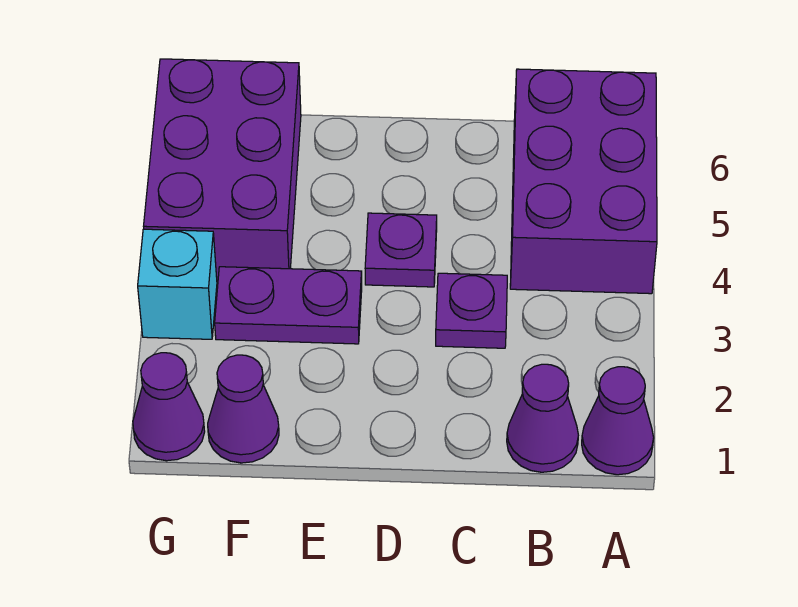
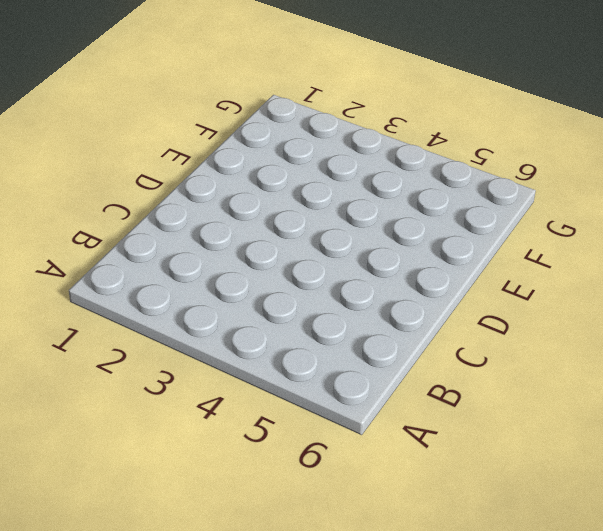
none -> purple cone A1 level 1
none -> purple brick A4:B6 level 1

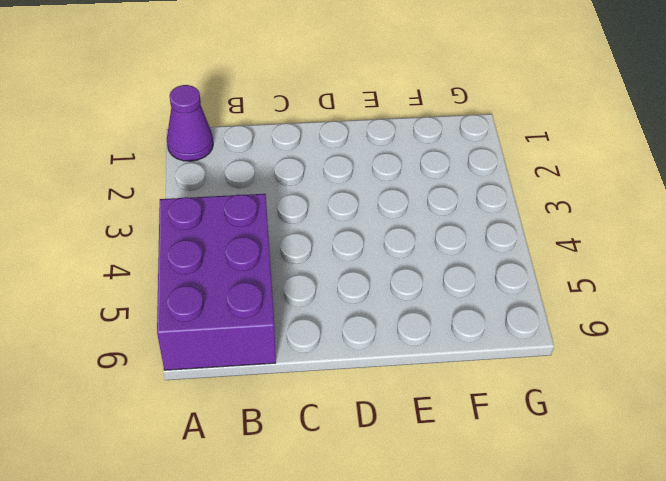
none -> purple cone B1 level 1
none -> purple plate C3 level 1

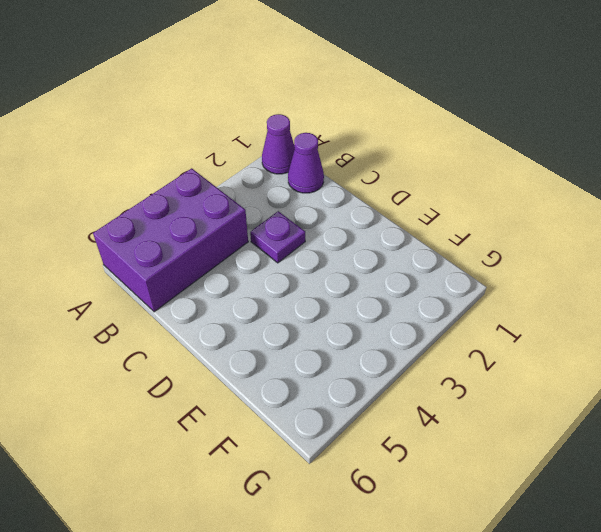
none -> purple plate D4 level 1
none -> purple plate E3:F3 level 1

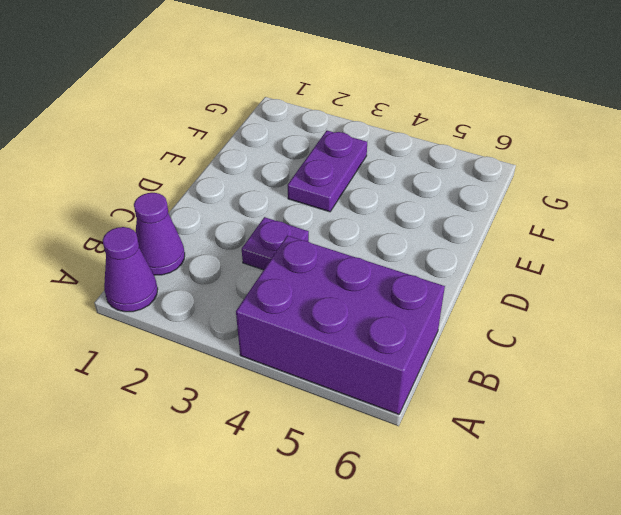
none -> purple plate D4 level 1
none -> purple cone F1 level 1

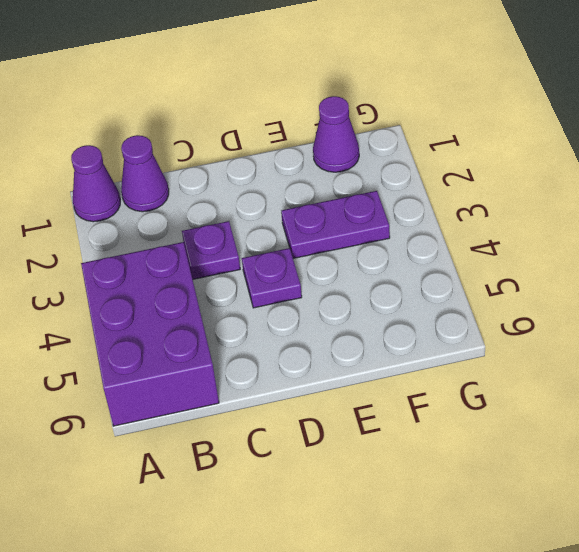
none -> purple brick F4:G6 level 1
none -> purple cone G1 level 1

